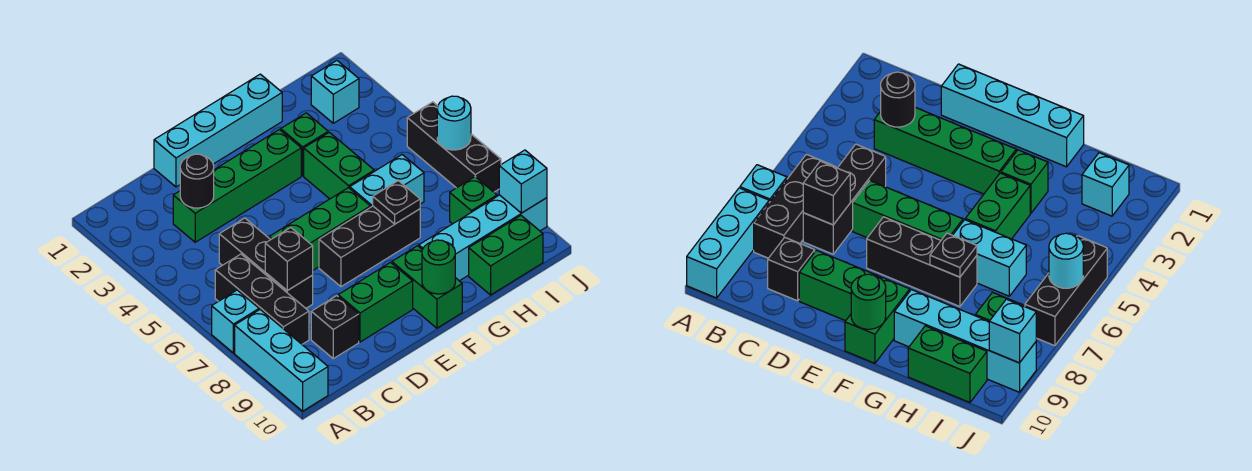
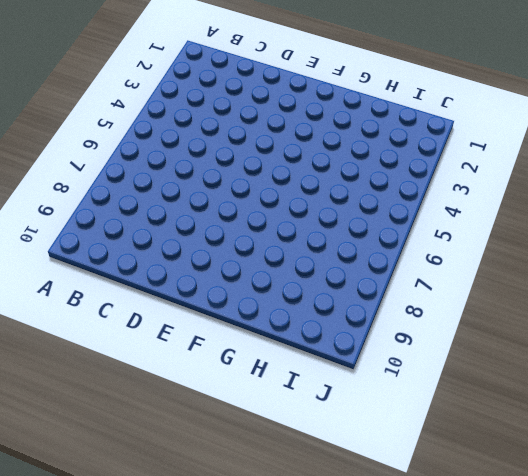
none -> cyan brick A7 level 1
none -> cyan brick A8:A10 level 1
none -> black brick B6:B8 level 1

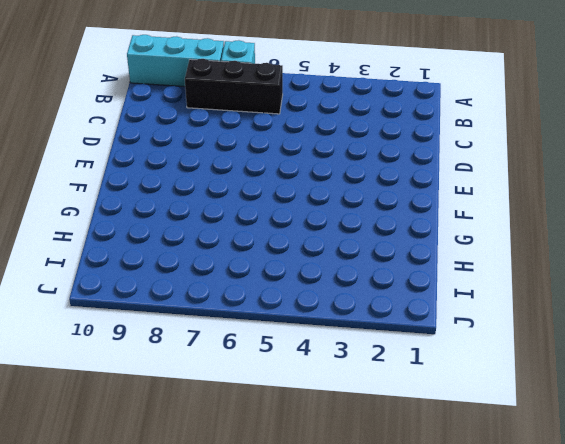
none -> green brick C3:F3 level 1
none -> black brick C5:C7 level 1
none -> black brick C9 level 1

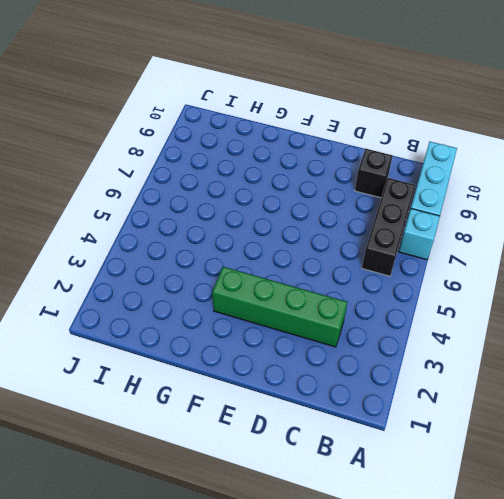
none -> black brick C5:C7 level 1
none -> cyan brick D1:G1 level 1
none -> green brick D6:F6 level 1

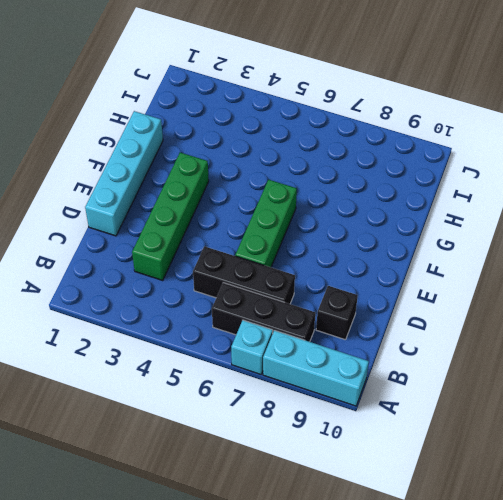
none -> green brick D9:E9 level 1
none -> black brick E7:G7 level 1
none -> green brick F9:F10 level 1

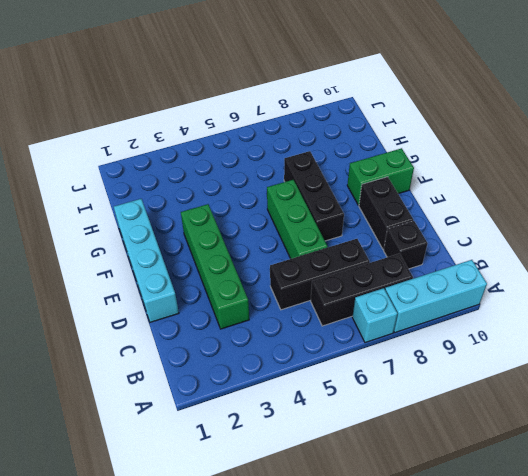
black brick D9:E9 level 1 -> green brick D9:E9 level 1
none -> green brick G3 level 1
none -> green brick G4:G5 level 1
none -> cyan brick G6:H6 level 1

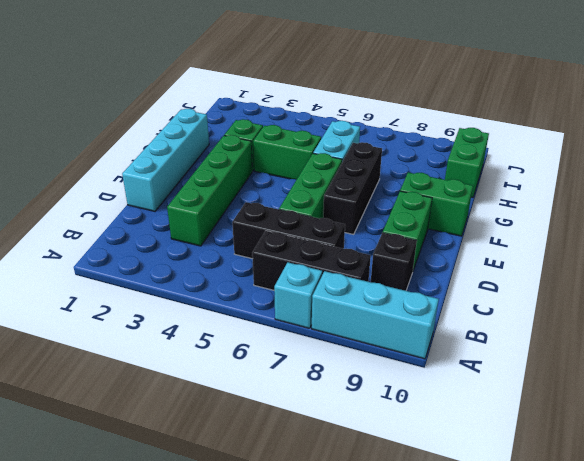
none -> cyan brick G9:J9 level 1
none -> cyan brick I2 level 1
none -> green brick I8 level 1

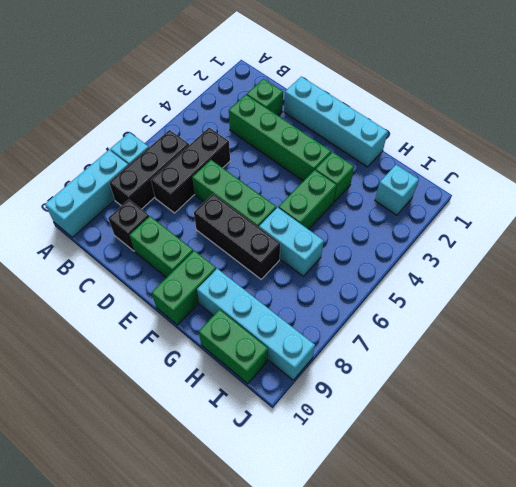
green brick C2 level 1 -> green brick I8 level 1
none -> black brick J5:J7 level 1
none -> black round brick C3 level 2
none -> black brick C7 level 2

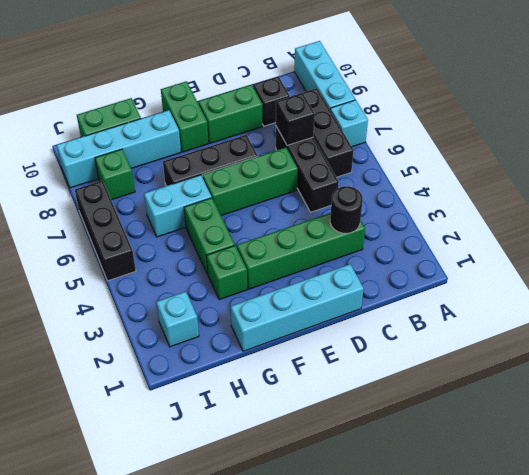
none -> green round brick F10 level 2
none -> black plate G7 level 2
none -> cyan round brick J6 level 2

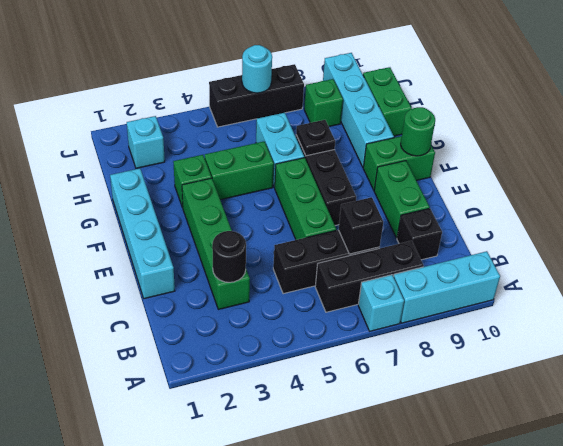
none -> cyan brick J9 level 2

